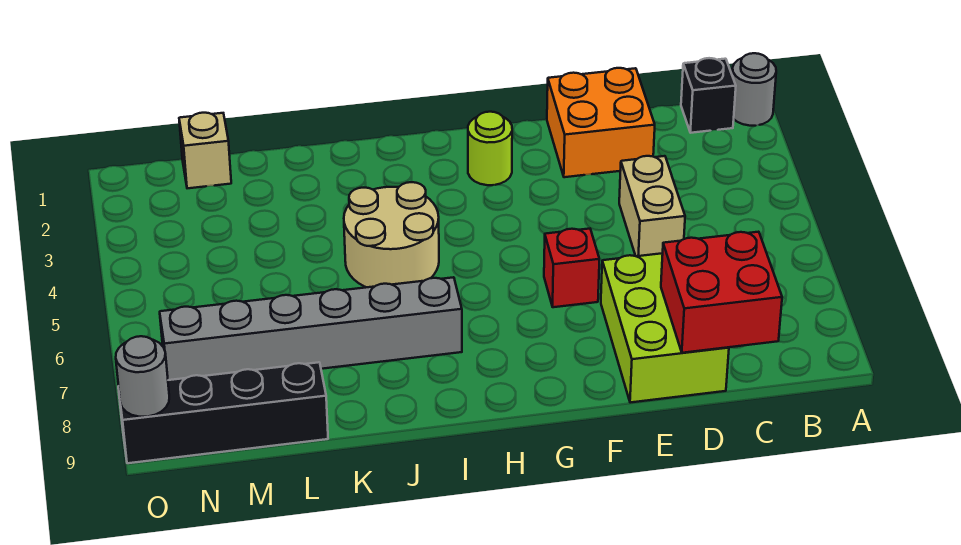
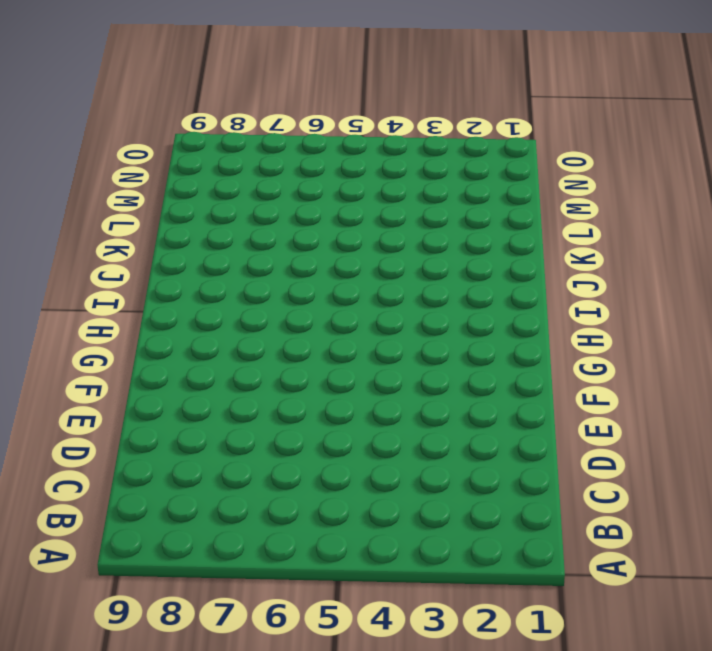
none -> grey round brick A1 level 1
none -> black brick B1 level 1
none -> orange brick D1:E2 level 1

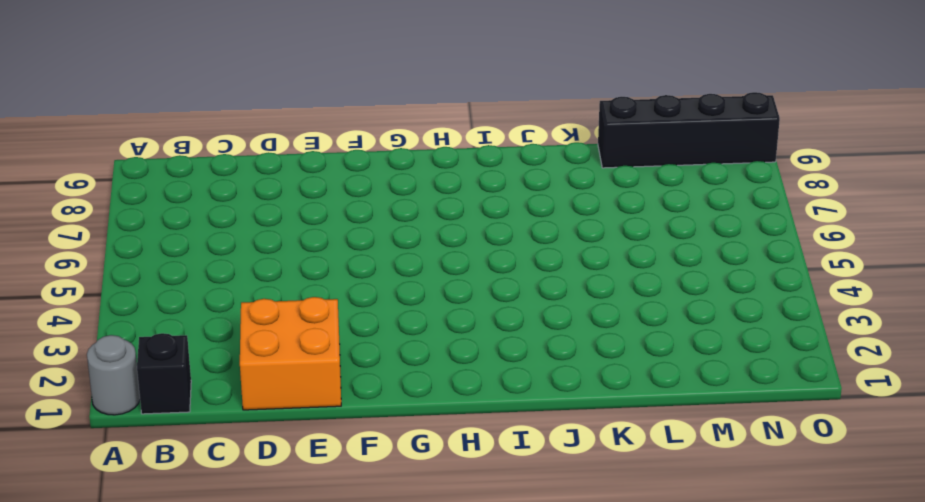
none -> tan brick D4:D5 level 1
none -> lime brick D7:E9 level 1
none -> red brick F6 level 1

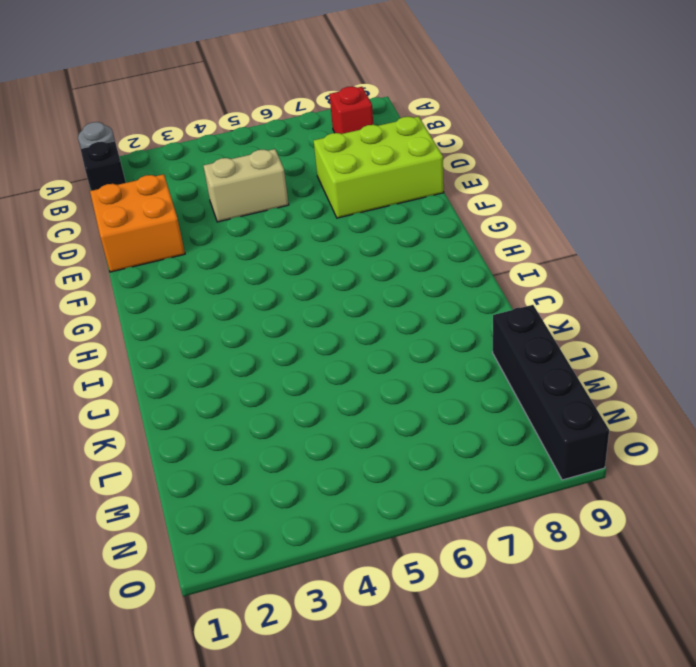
red brick B8 level 1 -> red brick F6 level 1
none -> lime round brick G2 level 1
none -> tan round brick I4:J5 level 1
none -> grey brick I7:N7 level 1

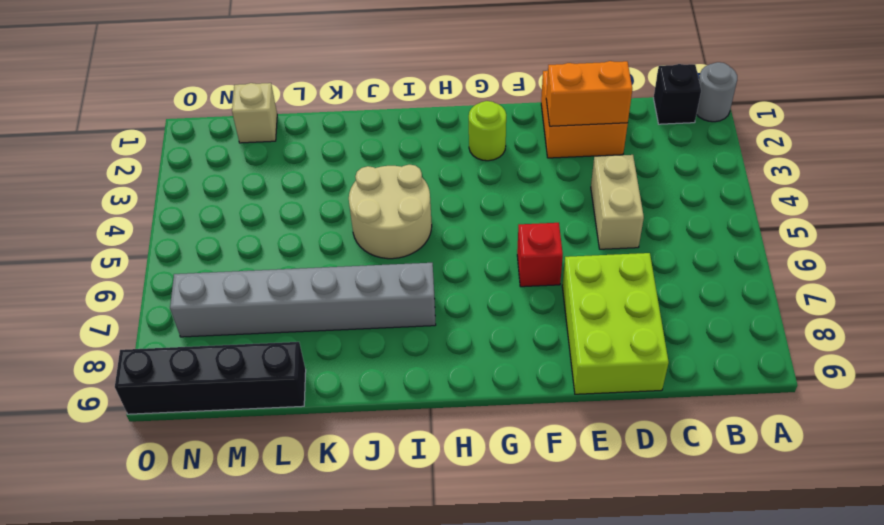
orange brick D2:E2 level 2 -> none
none -> red brick C8:D9 level 2
none -> grey round brick O9 level 2

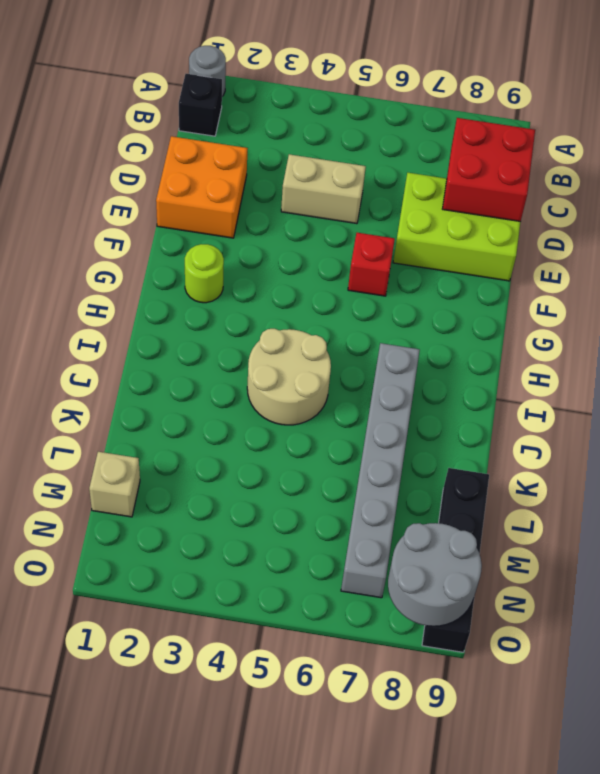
grey round brick N8:O9 level 2 -> grey round brick O9 level 2

